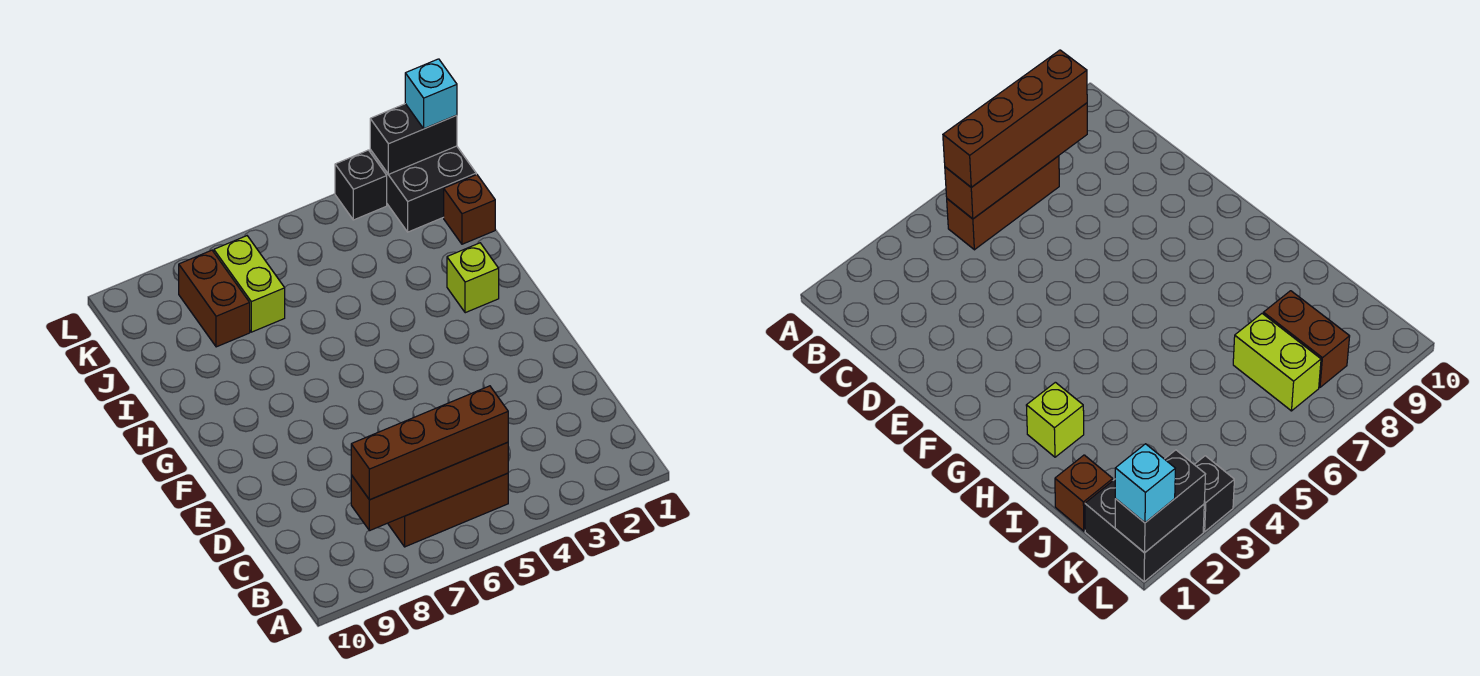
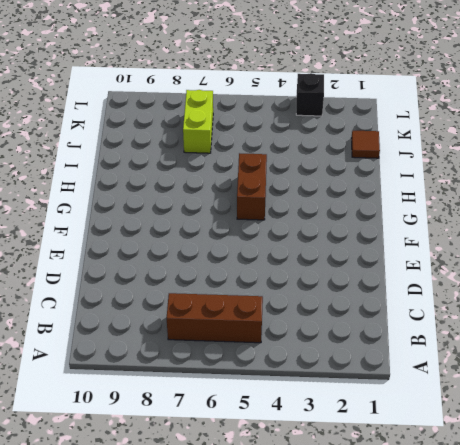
brown brick G5:H5 level 1 -> brown brick J8:K8 level 1
brown tile J1 level 1 -> brown brick J1 level 1
none -> lime brick H2 level 1
none -> black brick K1:L2 level 1

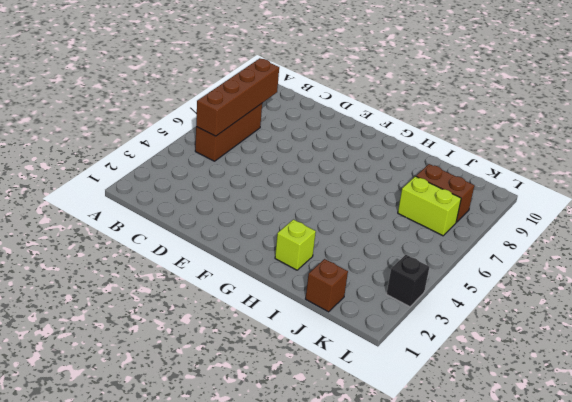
none -> black brick K1:L2 level 1
none -> black brick L1:L2 level 2

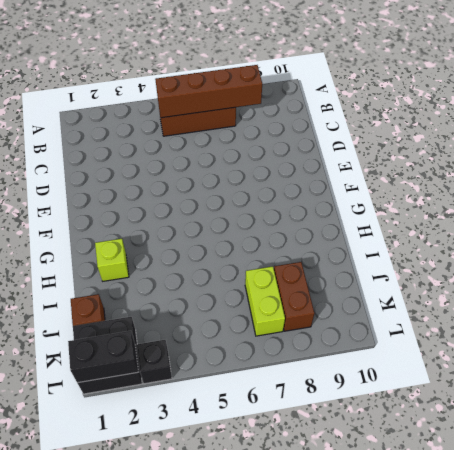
none -> brown brick B5:B8 level 3
none -> cyan brick L1 level 3

